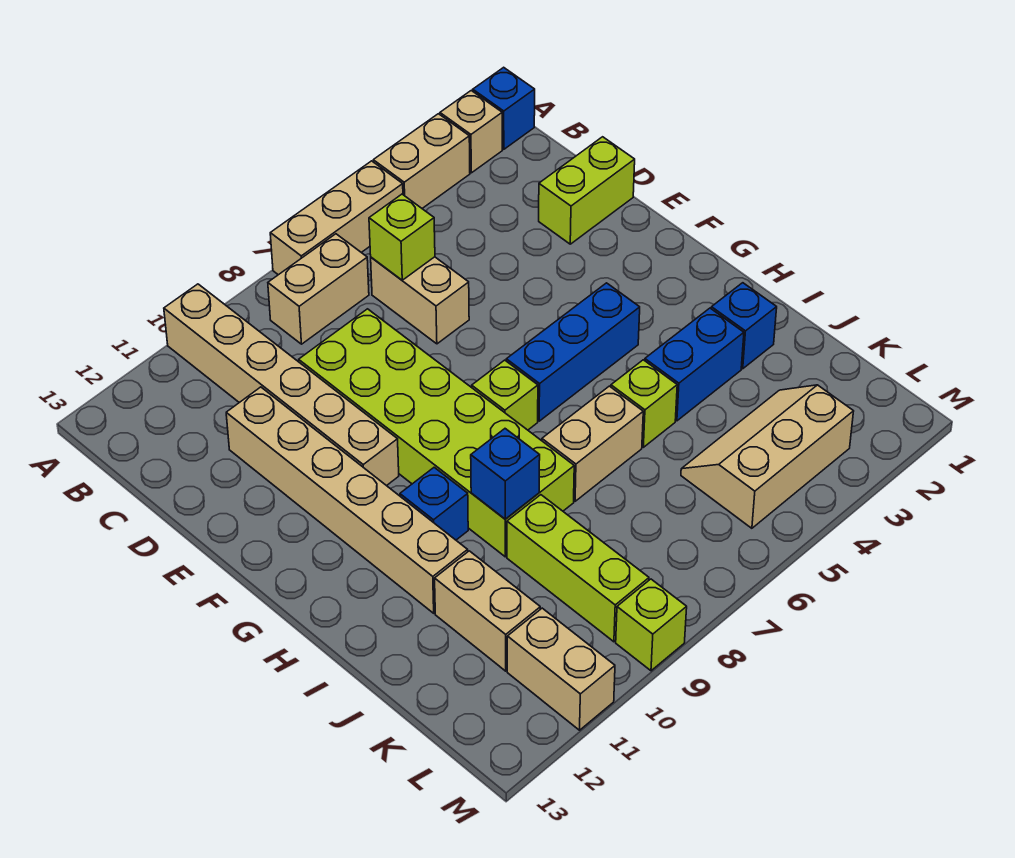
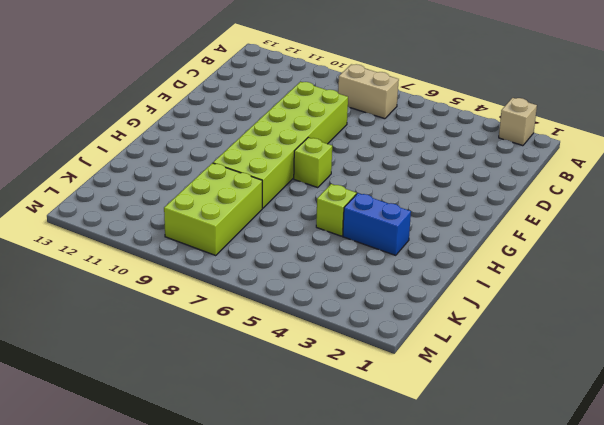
lime brick J8:L9 level 1 -> lime brick J9:L9 level 1
none -> blue brick A1 level 1
none -> tan brick A3:A4 level 1
none -> tan brick A5:A7 level 1

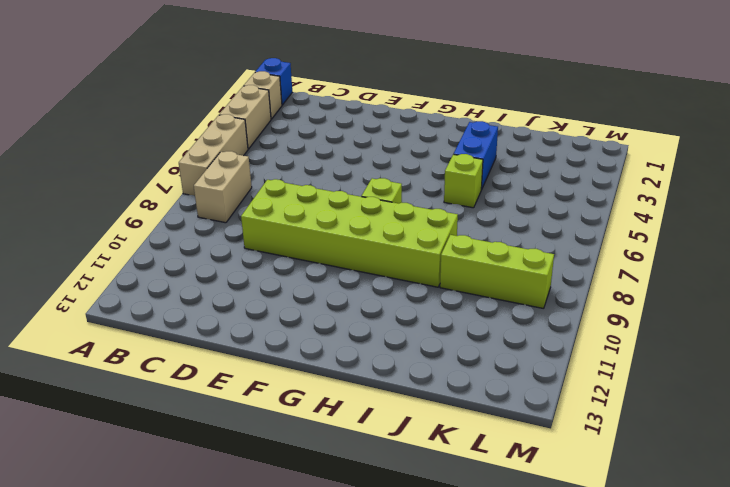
none -> tan brick A10:F10 level 1
none -> tan brick C6:D6 level 1
none -> lime brick D1:D2 level 1

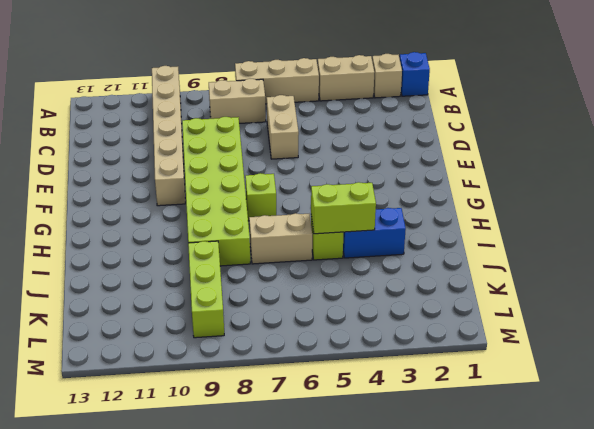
lime brick I4:I5 level 2 -> lime brick D1:D2 level 1
none -> tan brick D11:I11 level 1
none -> blue brick G4:G6 level 1
none -> blue brick H10 level 1

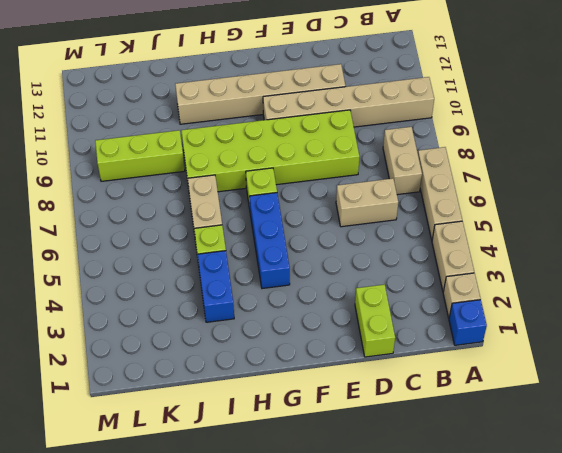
none -> blue brick H10 level 1
none -> blue brick I2 level 1
none -> tan brick J11:K11 level 1

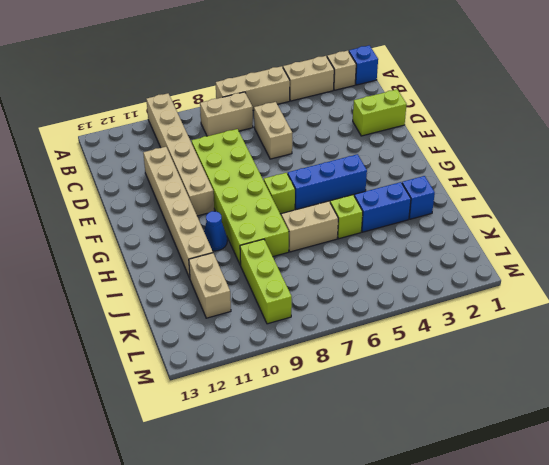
blue cone H10 level 1 -> blue brick H10 level 1
none -> tan slope K3:L5 level 1 top L
none -> tan brick L11:M11 level 1
none -> lime brick M9 level 1

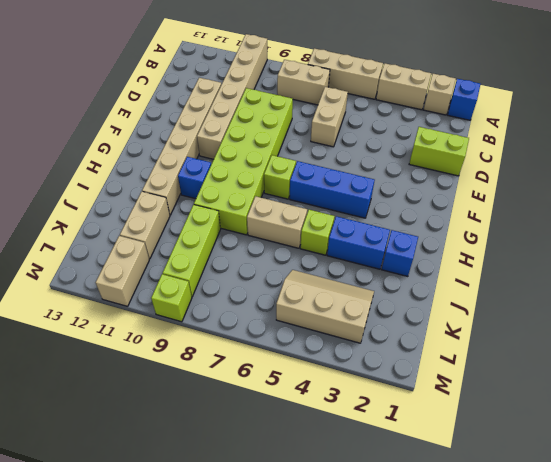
none -> lime brick C6 level 2
none -> blue brick I9 level 2

